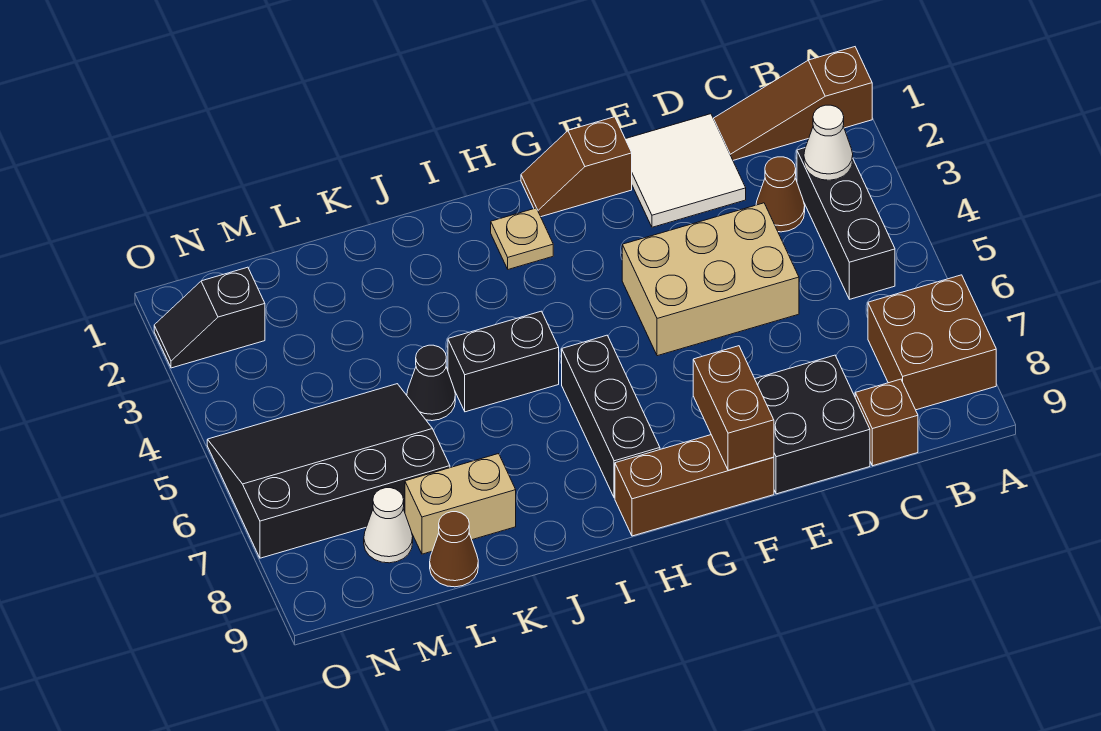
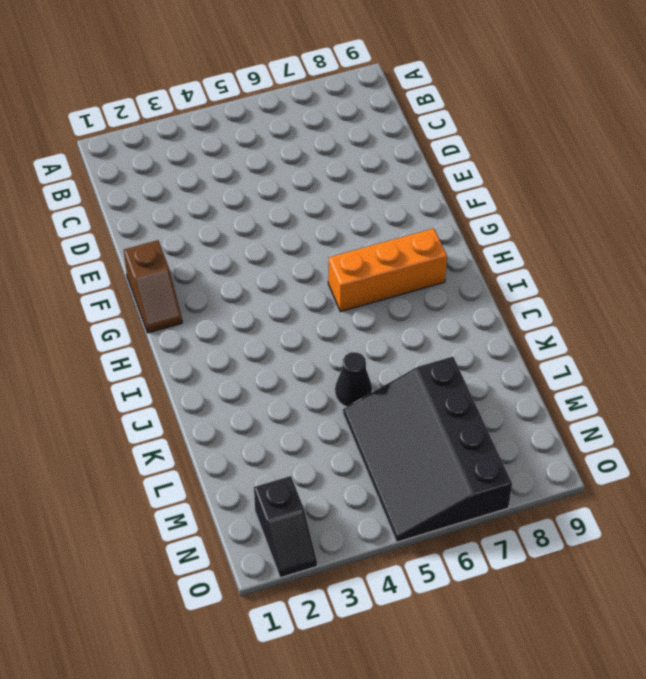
orange brick H6:H8 level 1 -> black brick H6:H8 level 1
none -> brown slope A1:C1 level 1 top A
none -> brown brick A7:B8 level 1
none -> black brick B3:B5 level 1

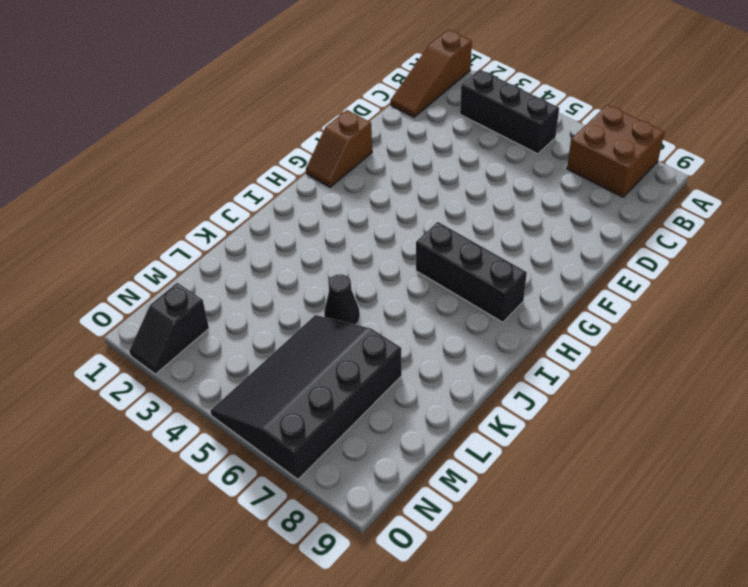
none -> brown cone C3 level 1
none -> brown brick C9 level 1
none -> white tile D1:E2 level 1

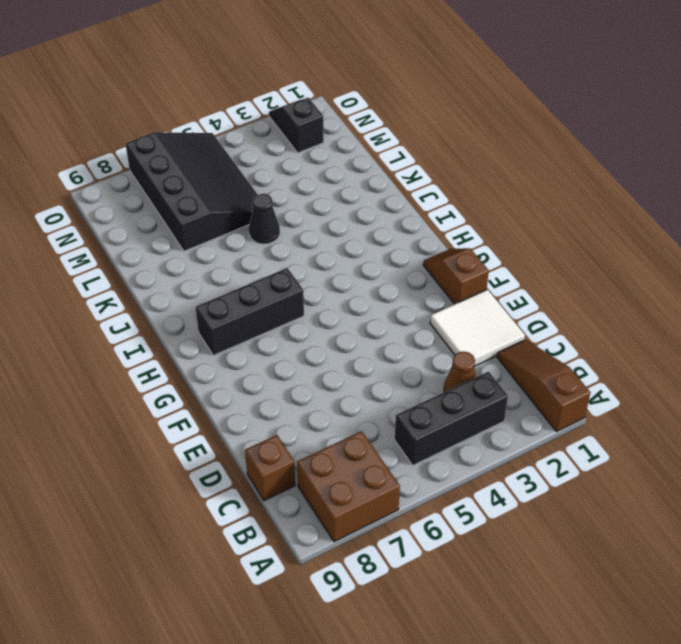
none -> tan brick D4:F5 level 1
none -> black brick D8:E9 level 1
none -> brown brick F9:H9 level 1

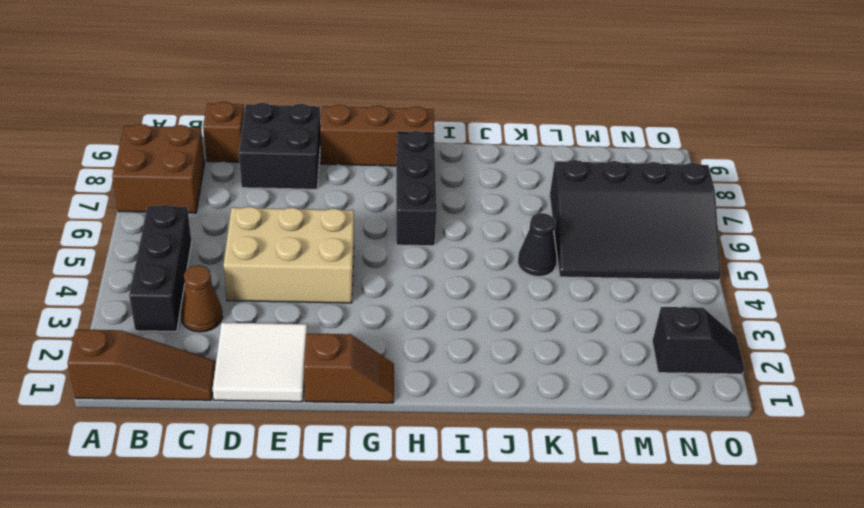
none -> tan plate H2 level 1
none -> black brick I5:J5 level 1
none -> tan brick K8:L8 level 1

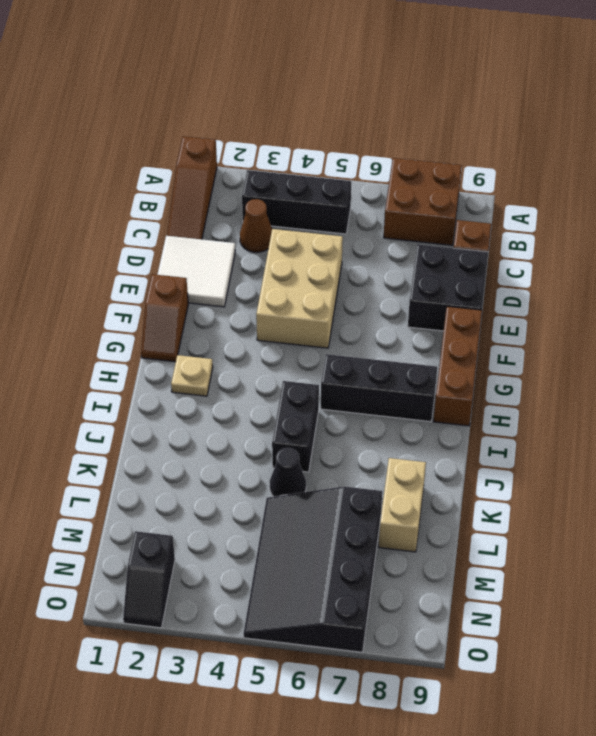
none -> brown cone L9 level 1
none -> white cone M8 level 1
none -> white cone B3 level 2

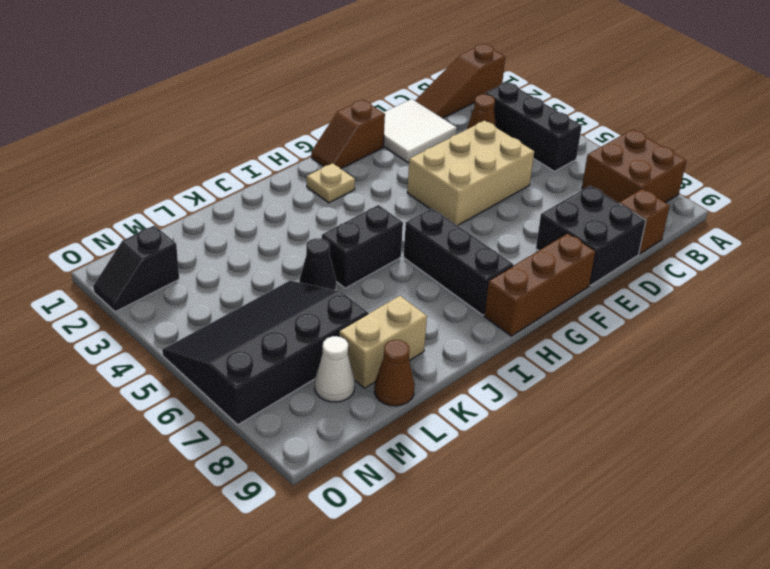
none -> white cone B3 level 2
none -> brown brick F8:F9 level 2

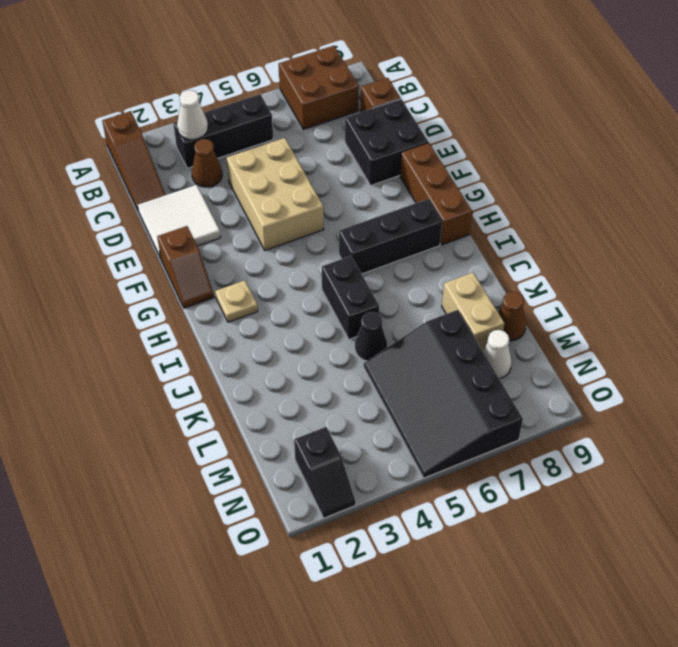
none -> brown brick F8:F9 level 2

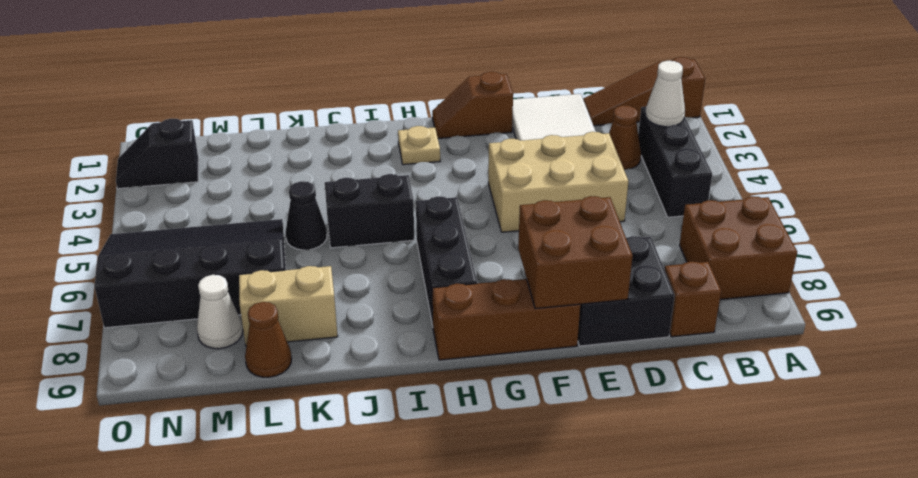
brown brick E8:F9 level 2 -> brown brick F8:F9 level 2

